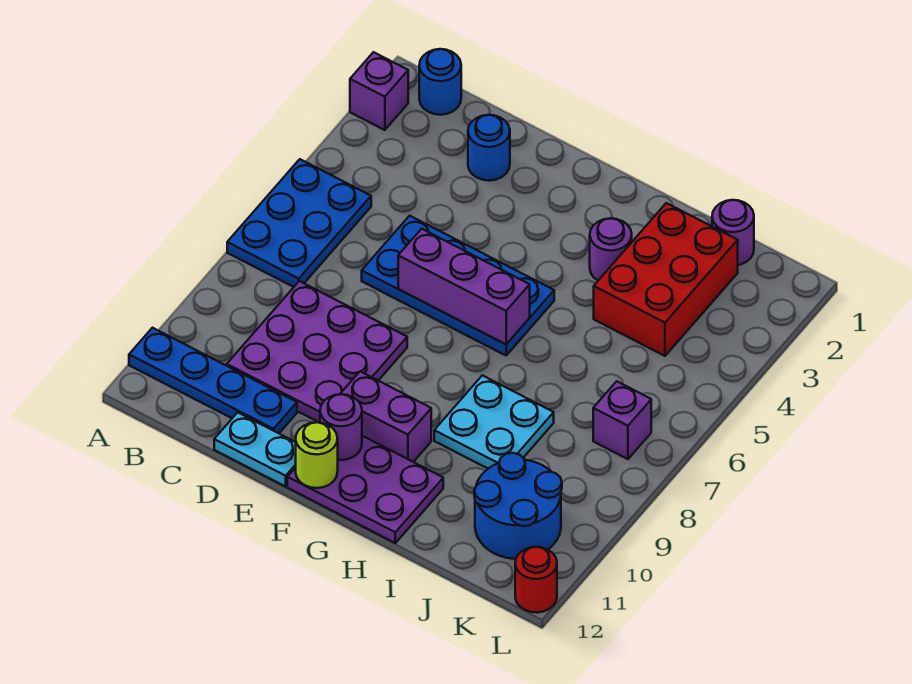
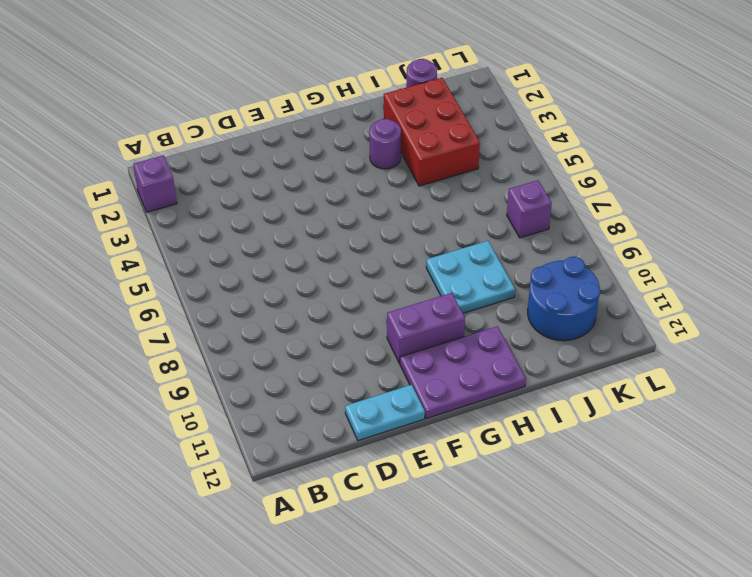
none -> blue plate A5:B7 level 1
none -> blue plate A11:D11 level 1
none -> blue round brick B1 level 1

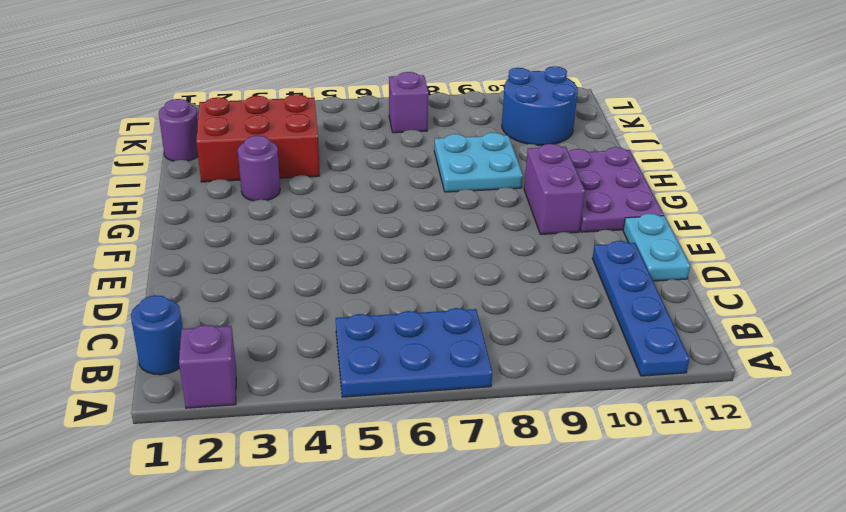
none -> purple plate C8:E10 level 1
none -> blue round brick D2 level 1
none -> blue plate D5:G6 level 1

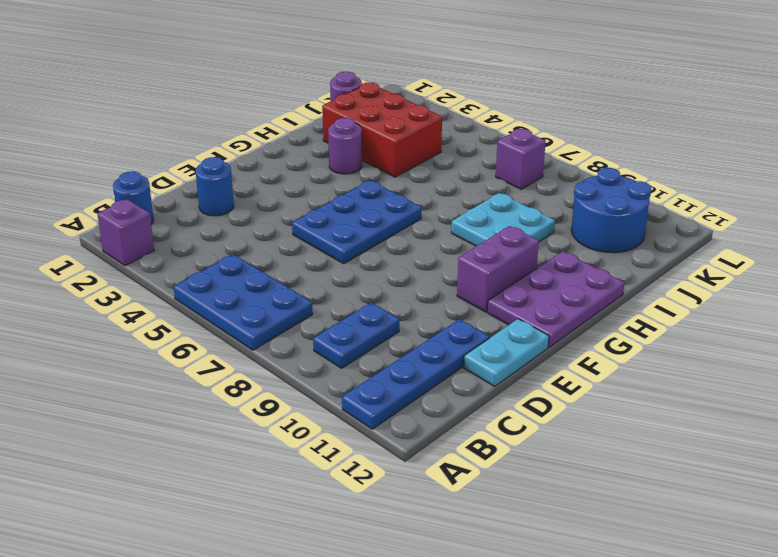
blue plate B9:C9 level 1 -> purple plate C8:E10 level 1
blue plate E5:G6 level 1 -> blue plate D5:G6 level 1
none -> red round brick L12 level 1
none -> purple brick E6:G6 level 2
none -> purple round brick F11 level 2

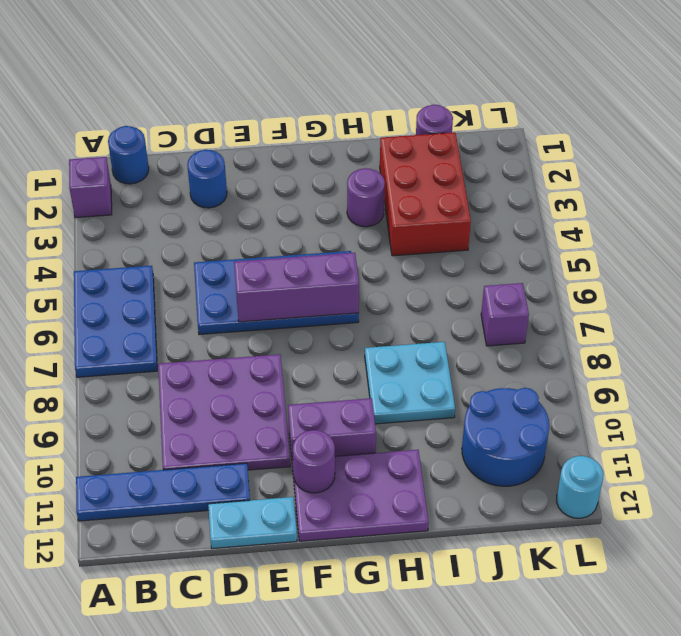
cyan round brick L12 level 1 -> red round brick L12 level 1
none -> lime round brick F12 level 2

